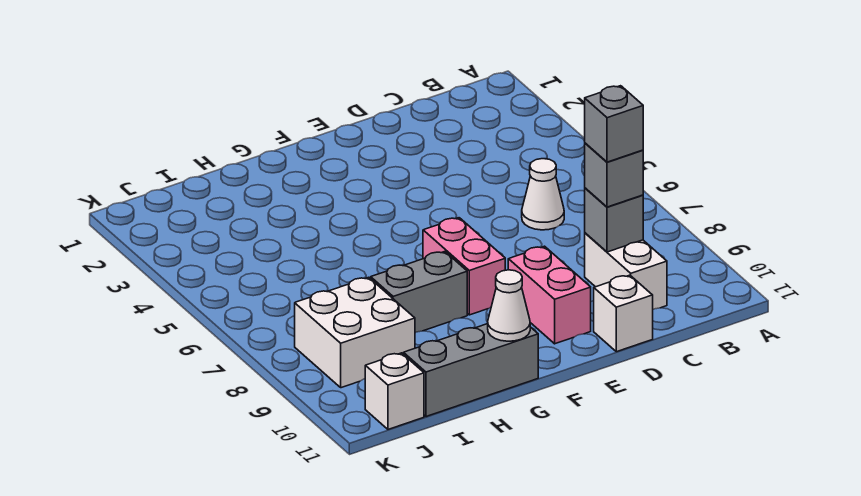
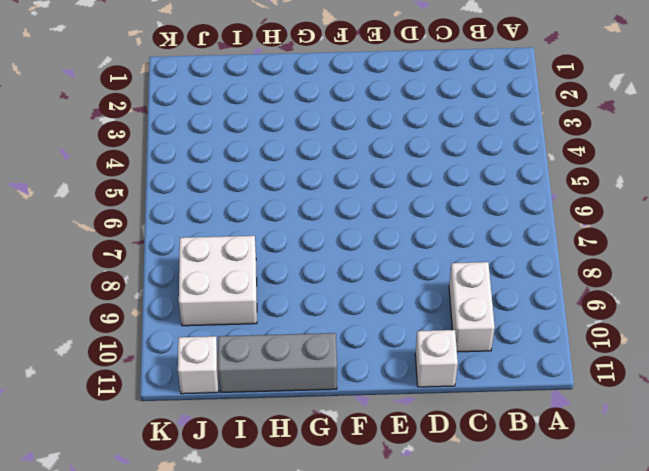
none -> white cone C6 level 1
none -> pink brick E9:E10 level 1
none -> pink brick F7:F8 level 1

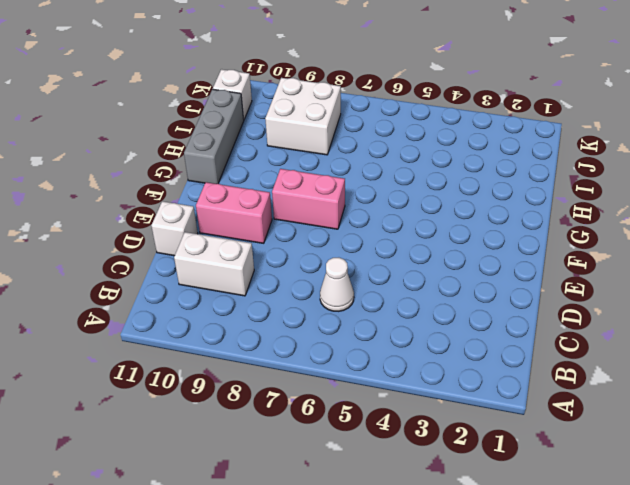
none -> grey brick G8:H8 level 1
none -> grey brick C9 level 2
none -> white cone G11 level 2

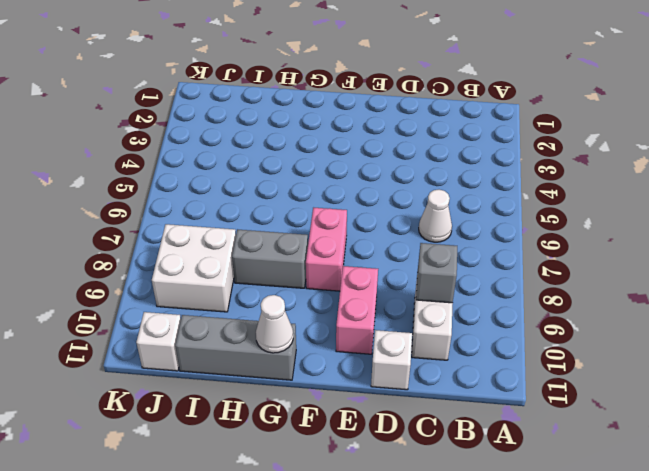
none -> grey brick C9 level 3
none -> grey brick C9 level 4

